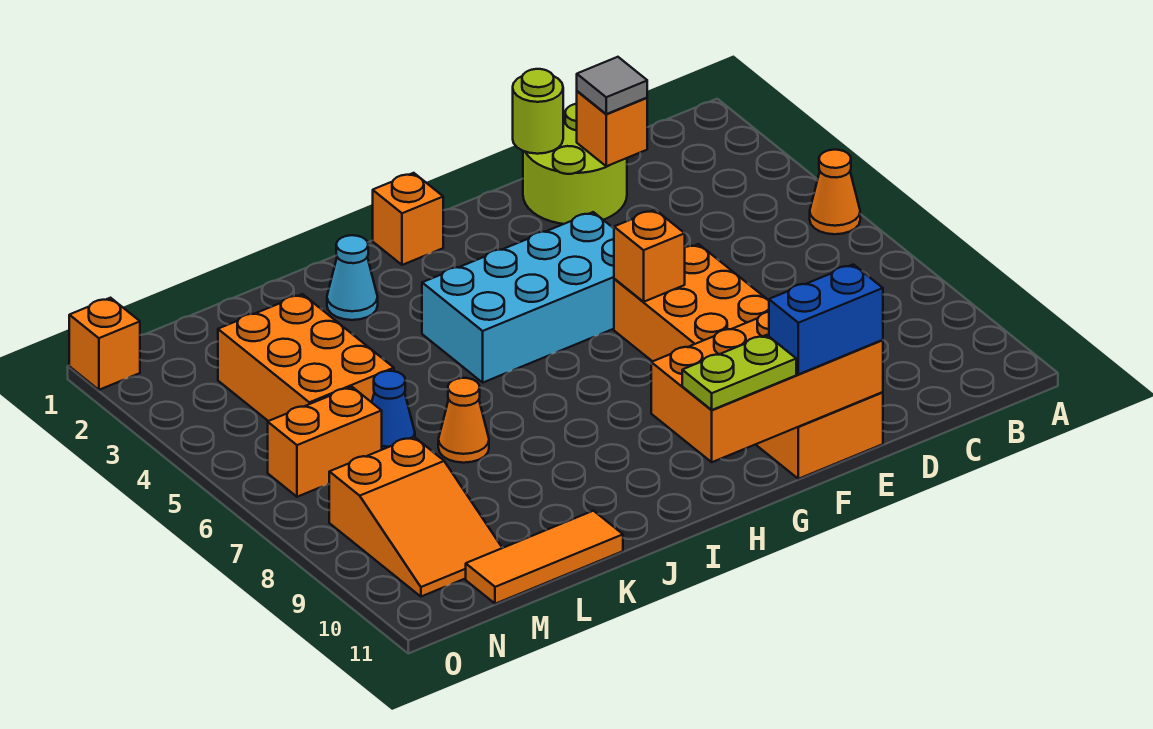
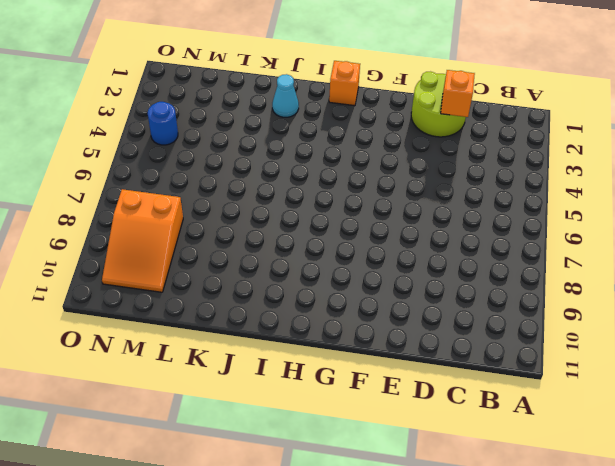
blue round brick N4 level 1 -> none
none -> orange cone A5 level 1
none -> orange brick E6:F11 level 1
none -> cyan brick F4:I5 level 1

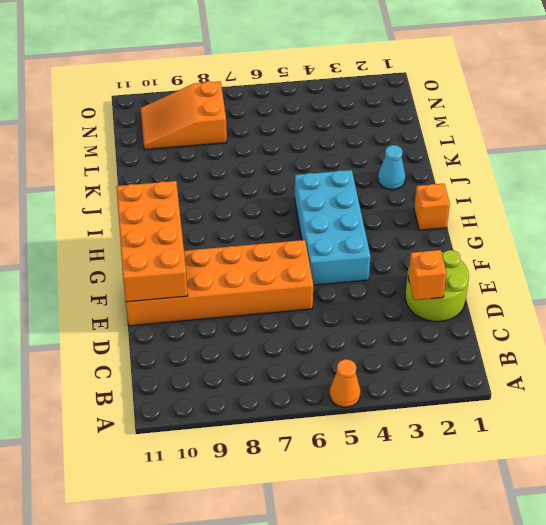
none -> orange cone K7 level 1
none -> orange tile K11:M11 level 1
none -> orange brick L3:M5 level 1

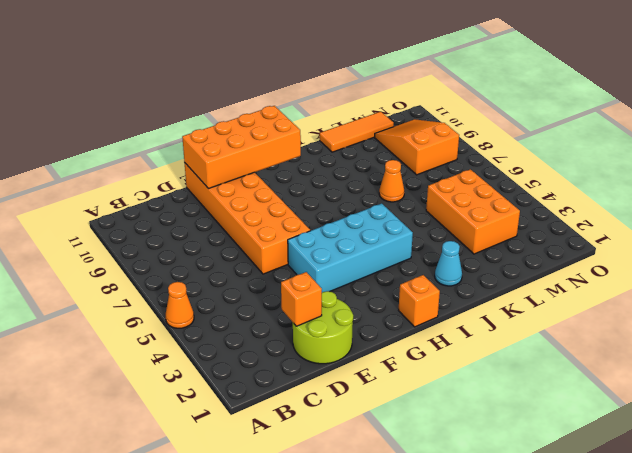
none -> blue cone L6 level 1
none -> orange brick M6:N6 level 1
none -> orange brick O1 level 1

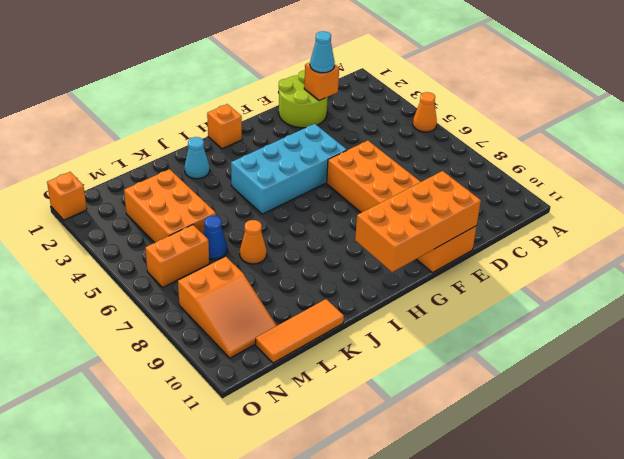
cyan cone D2 level 3 -> grey tile D2 level 3
none -> lime round brick E1 level 2
none -> orange brick F6 level 2
none -> blue brick E11:F11 level 3

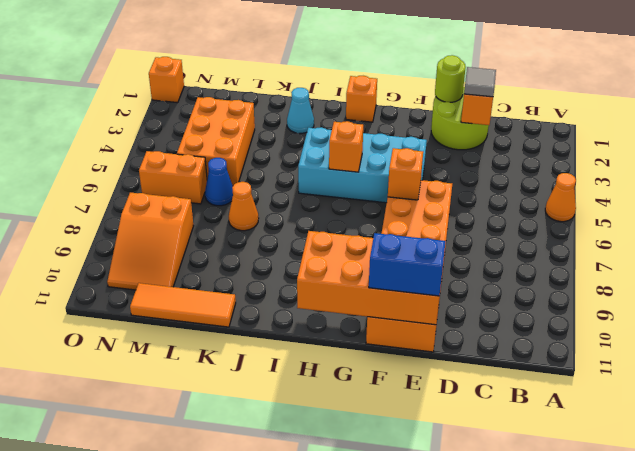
orange brick H5 level 2 -> none
none -> lime plate G11:H11 level 3

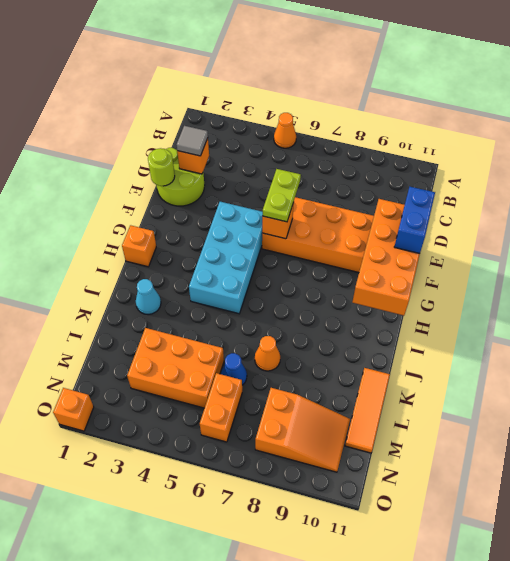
lime plate E6:F6 level 3 -> lime plate G11:H11 level 3

